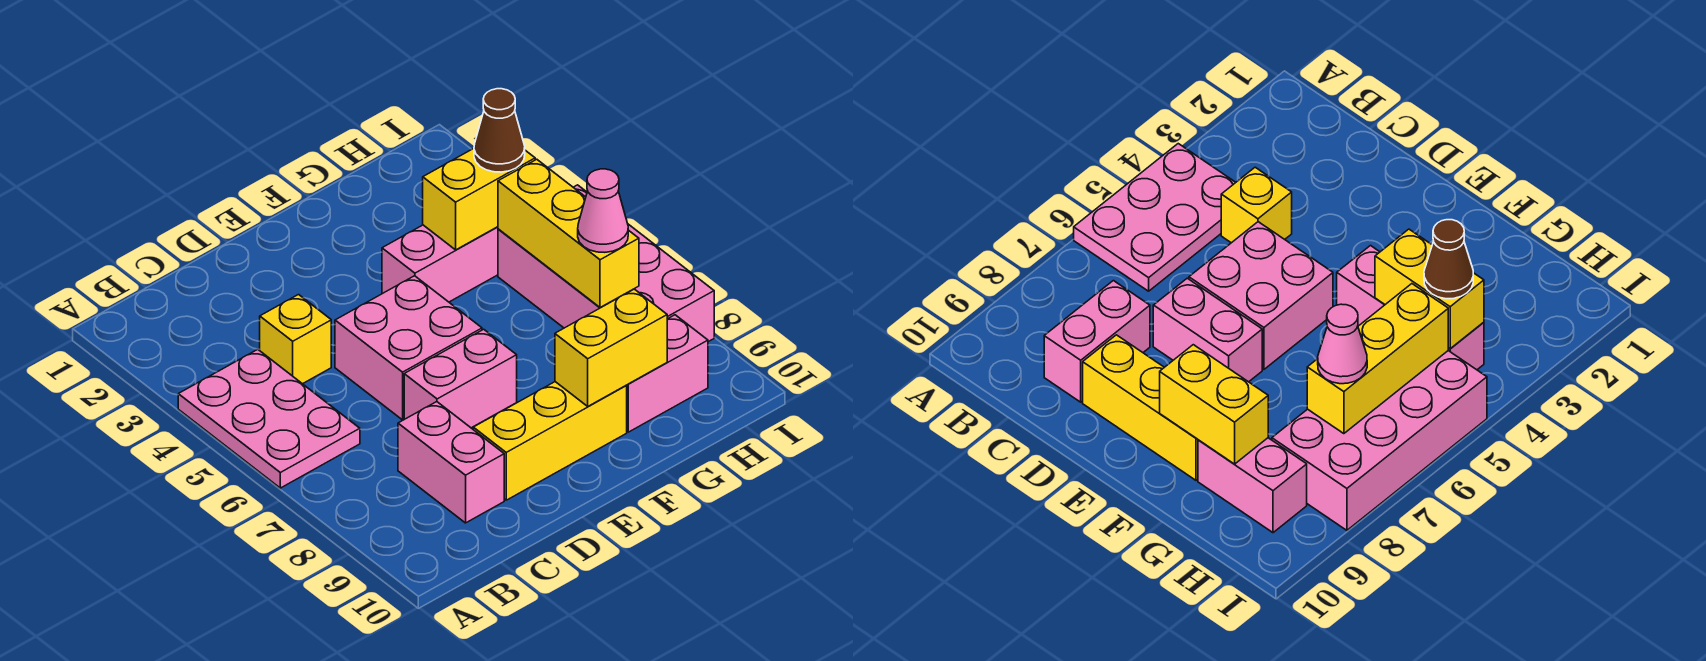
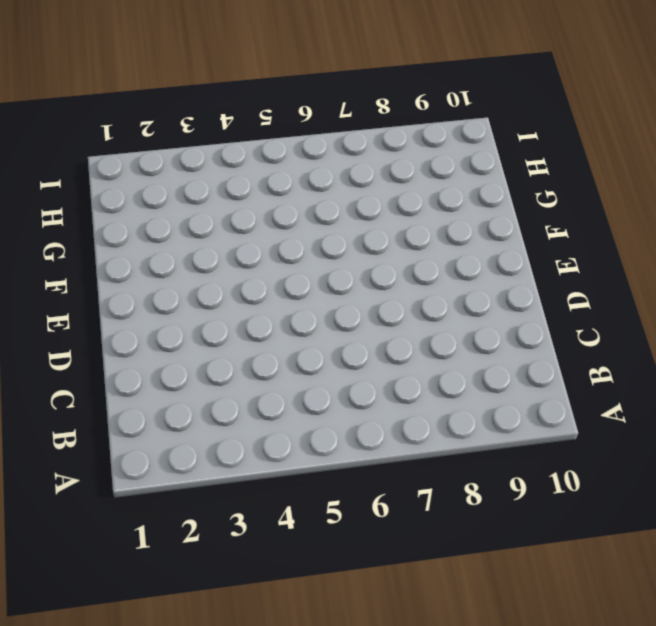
none -> pink plate A4:B6 level 1
none -> yellow brick C4 level 1
none -> pink brick C8:C9 level 1

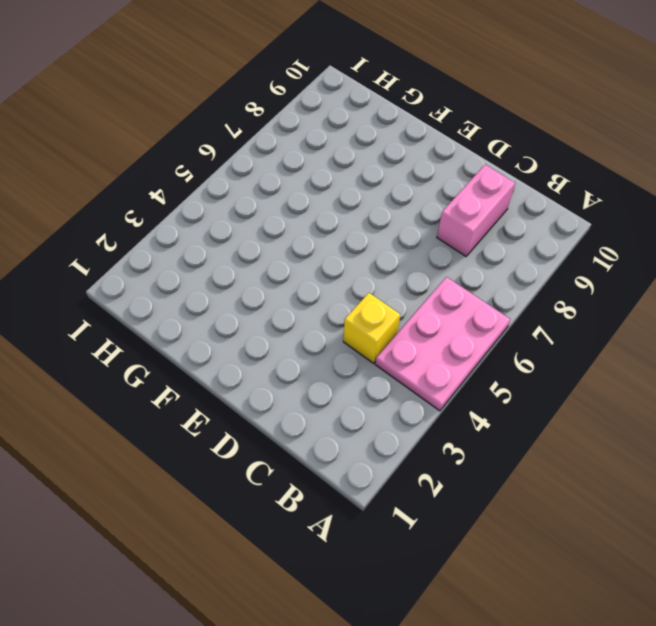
none -> pink brick D5:E6 level 1
none -> pink brick D7:E7 level 1
none -> yellow brick D9:F9 level 1

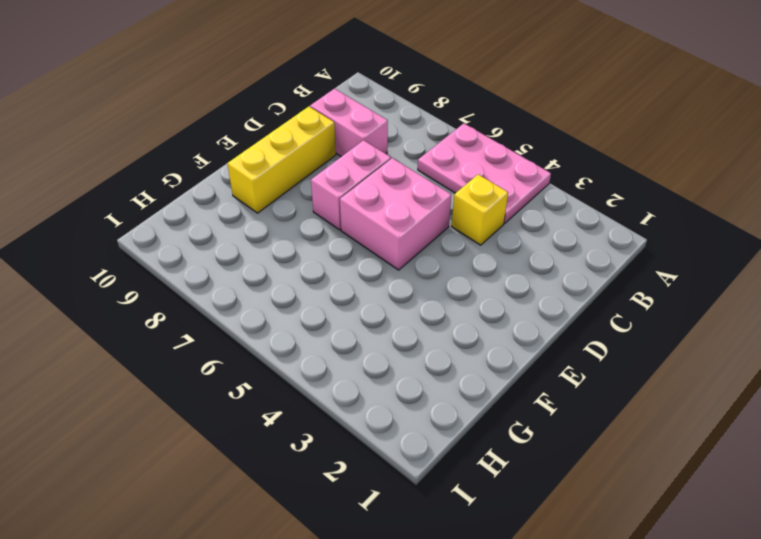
none -> pink brick F4:H4 level 1
none -> pink brick G9:H9 level 1
none -> pink brick H5:I8 level 1

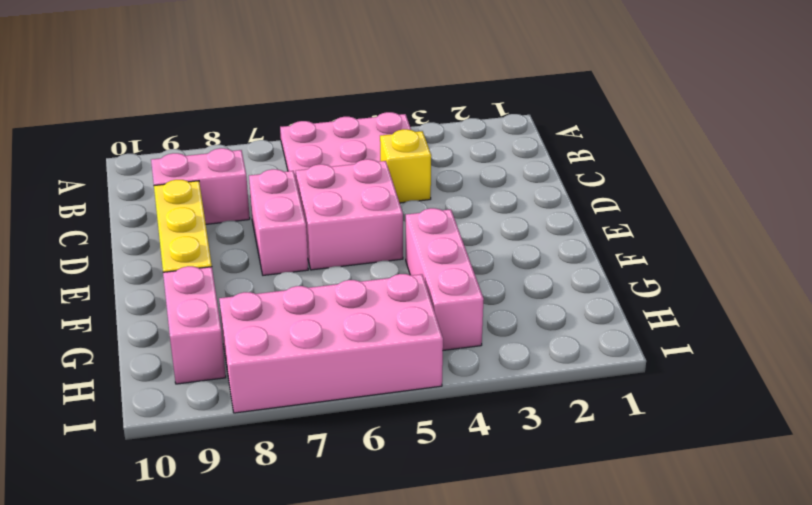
none -> yellow brick F9:G9 level 2
none -> yellow brick G4:H4 level 2
none -> yellow brick H5:H7 level 2

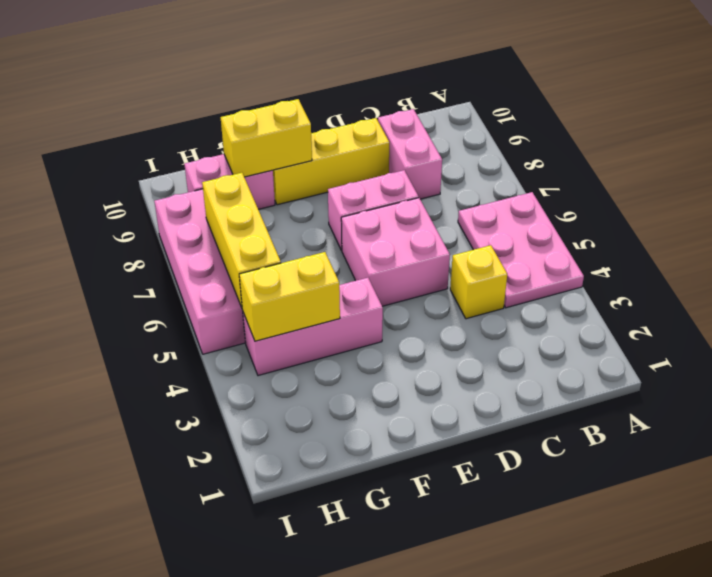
none -> brown cone H4 level 3
none -> pink cone H7 level 3

